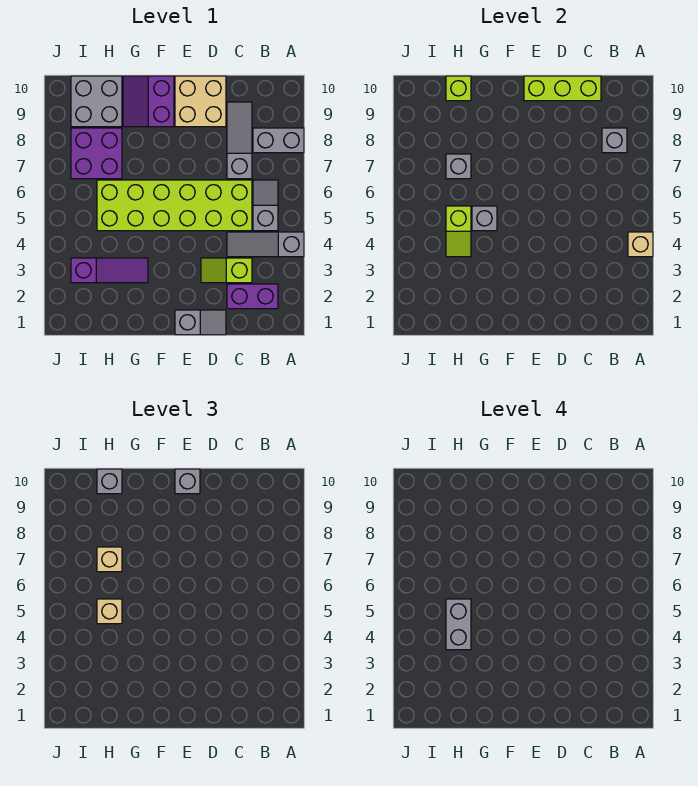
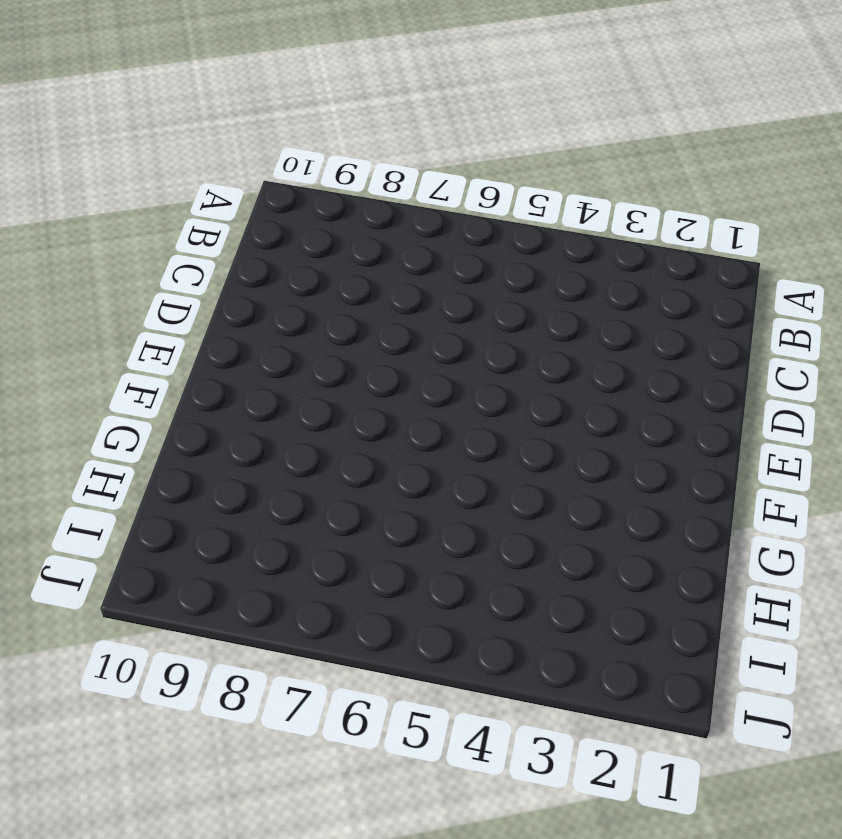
none -> grey slope A4:C4 level 1 top A
none -> grey brick A8:B8 level 1
none -> purple brick B2:C2 level 1

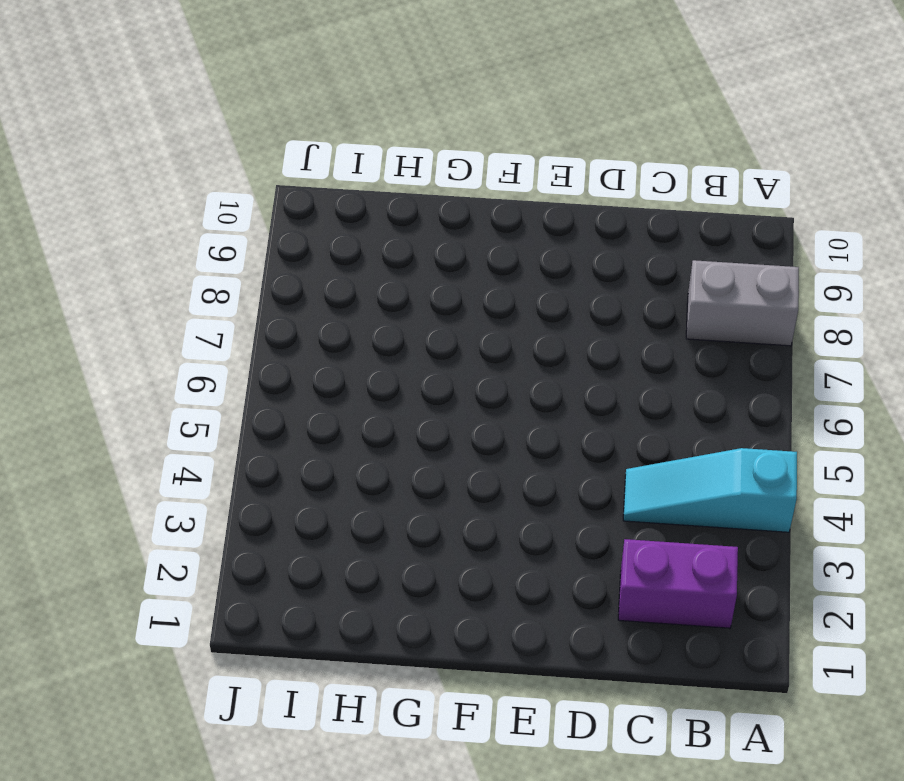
cyan slope A4:C4 level 1 top A -> grey slope A4:C4 level 1 top A
none -> grey slope B5:B6 level 1 top 5
none -> lime slope C3:D3 level 1 top C
none -> lime brick C5:H6 level 1

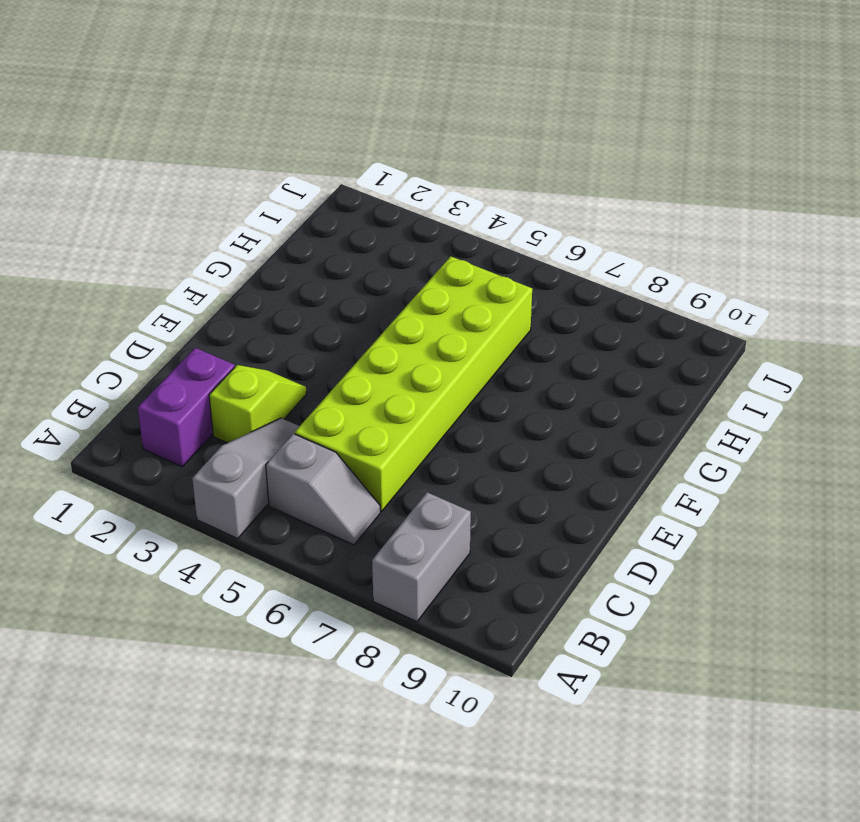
none -> grey slope C7:C9 level 1 top 7
none -> grey slope D1:E1 level 1 top E
none -> tan brick D9:E10 level 1

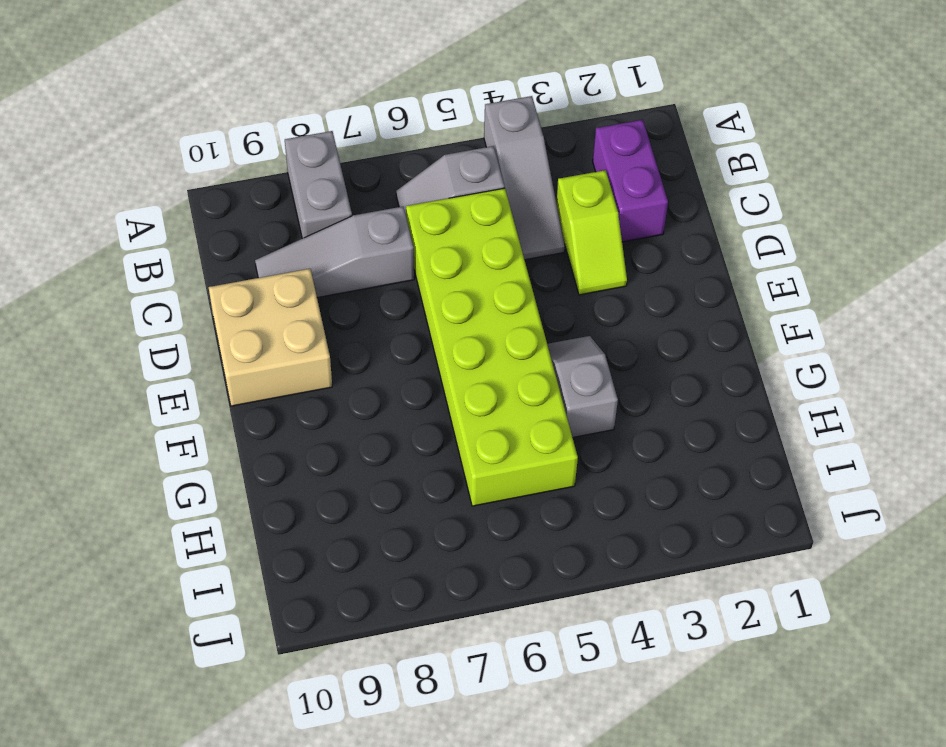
grey slope F4:G4 level 1 top G -> grey slope D1:E1 level 1 top E
none -> purple slope F9:G10 level 1 top F
none -> purple slope G3:I3 level 1 top I
none -> purple brick H7:I8 level 1

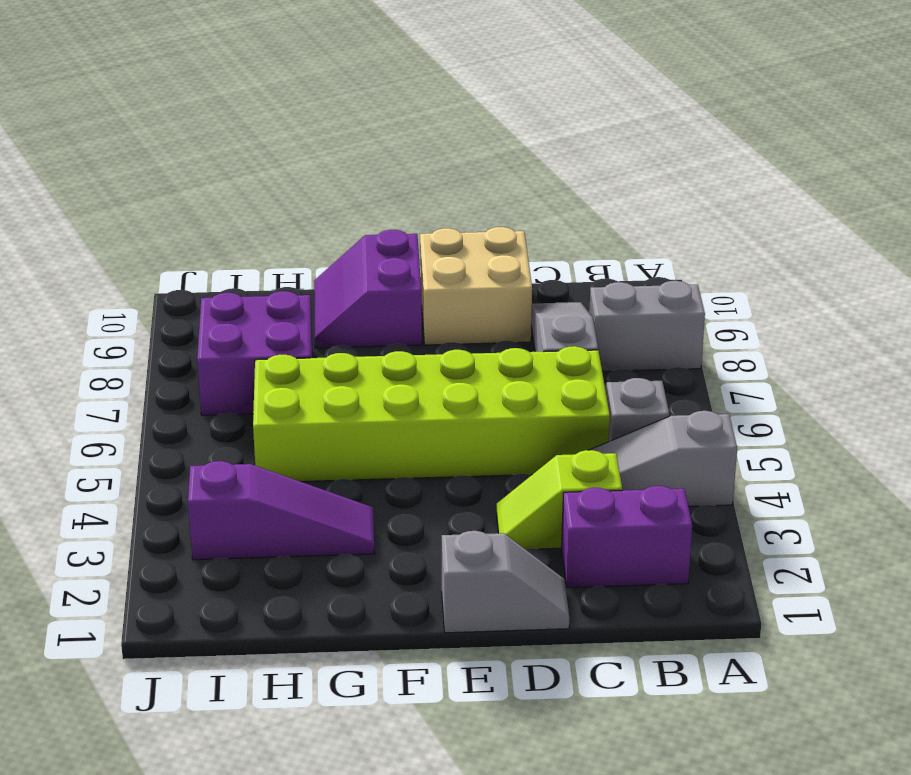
none -> grey brick H9:I10 level 1
none -> tan brick A4 level 2
none -> grey brick B8 level 2

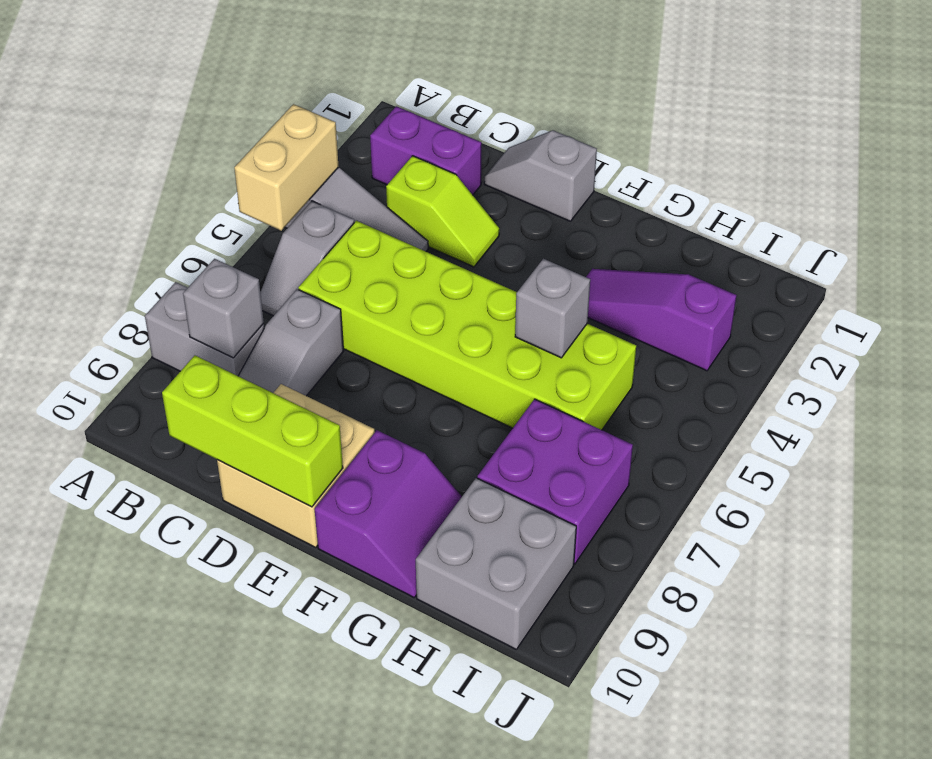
tan brick A4:A5 level 2 -> tan brick A4 level 2
none -> lime slope H4:H5 level 2 top 5
none -> grey brick H7 level 2
none -> lime brick H10 level 2

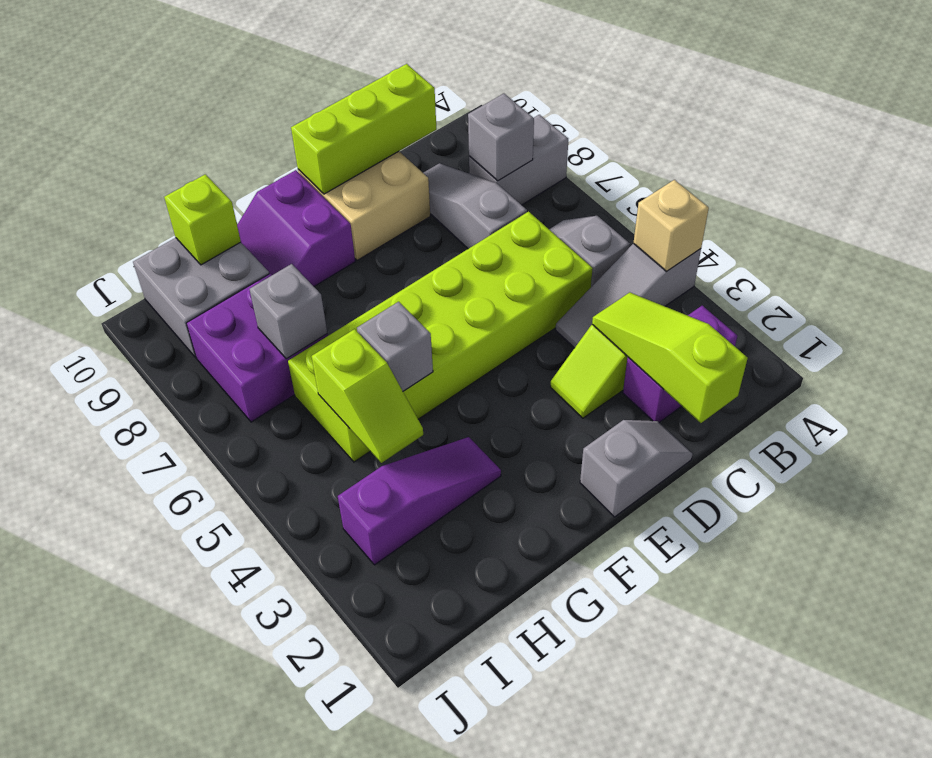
lime slope C1:C3 level 2 top 1 -> none
none -> grey brick E10 level 3
none -> tan brick H5 level 3
none -> tan brick H7 level 3

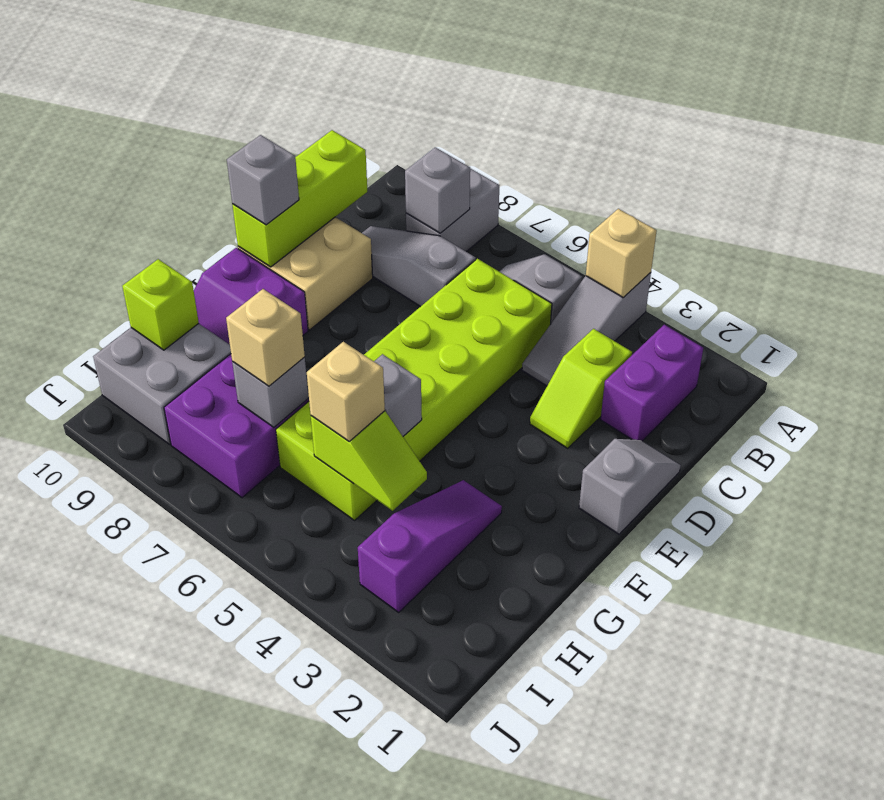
none -> grey brick H10 level 3
none -> grey brick H4:H5 level 4

